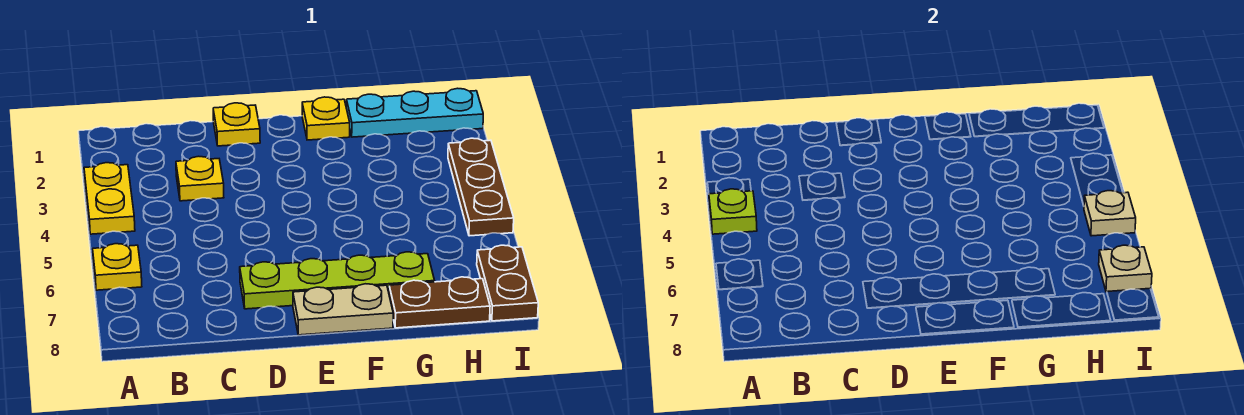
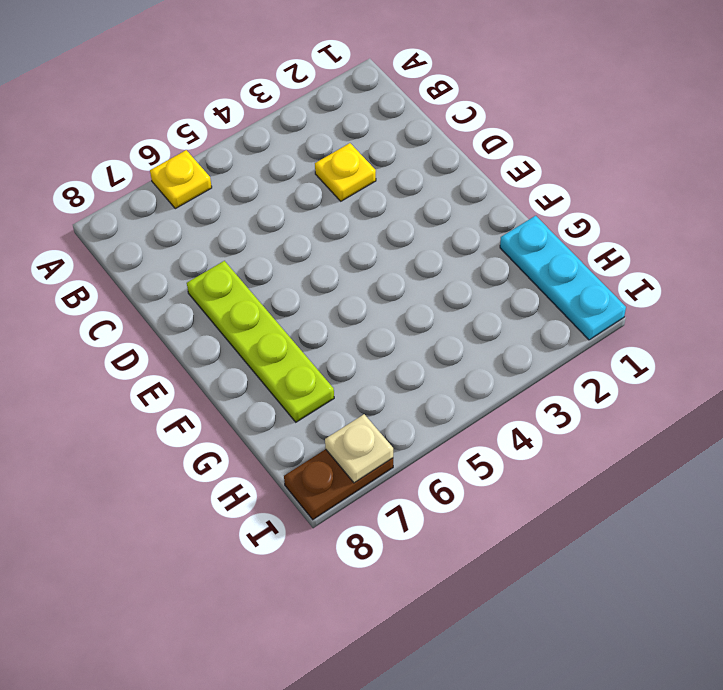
none -> yellow plate A3:A4 level 1
none -> yellow plate D1 level 1
none -> tan plate E8:F8 level 1

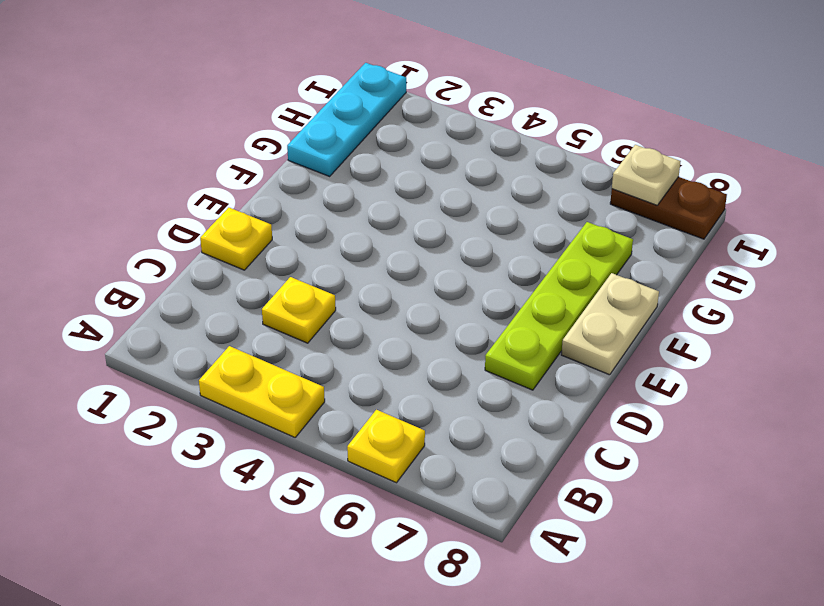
none -> yellow plate F1 level 1
none -> brown plate G8:H8 level 1
none -> brown plate I3:I5 level 1

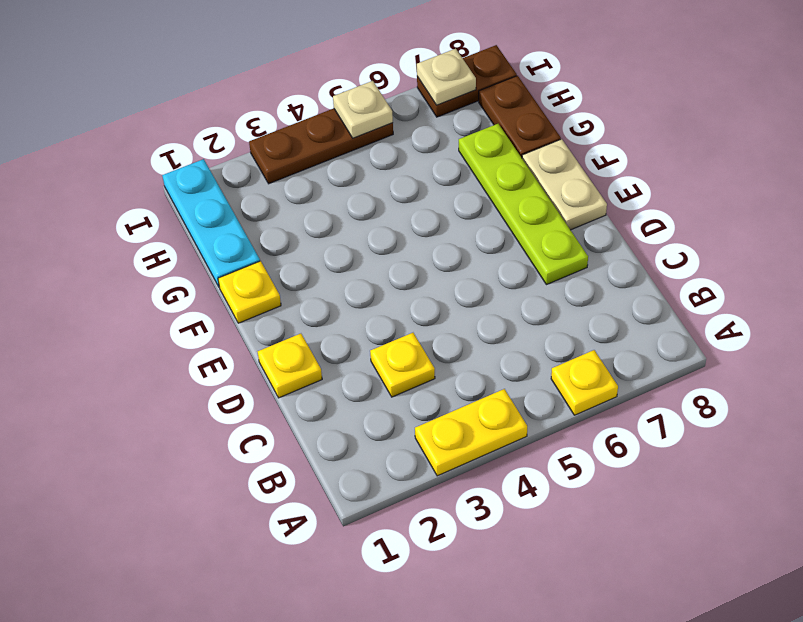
none -> lime plate A4 level 2

